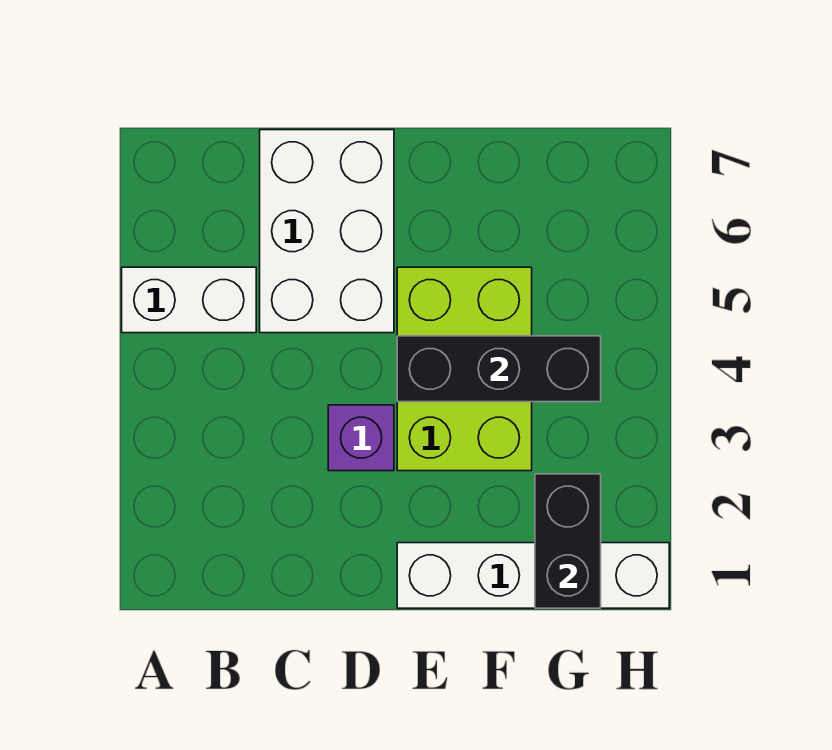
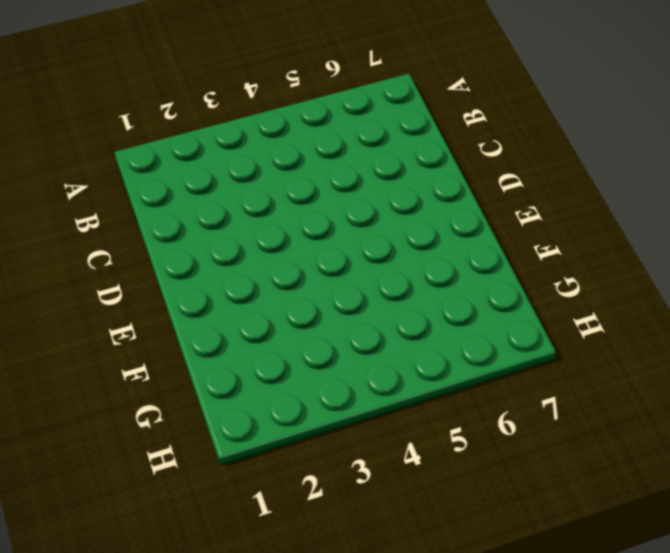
none -> white brick A5:B5 level 1
none -> white brick C5:D7 level 1

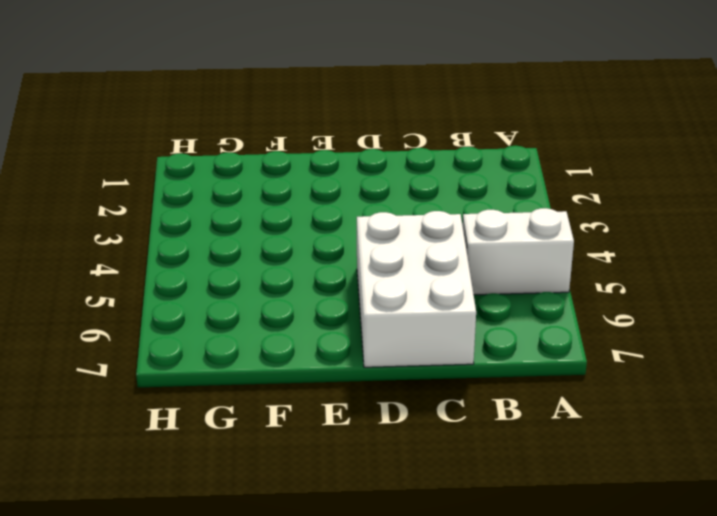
none -> purple brick D3 level 1
none -> white brick E1:H1 level 1

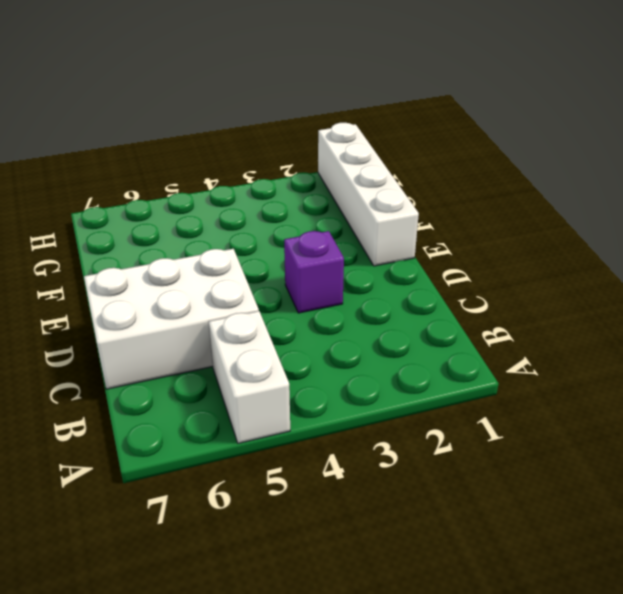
none -> lime brick E3:F5 level 1
none -> black brick E4:G4 level 2

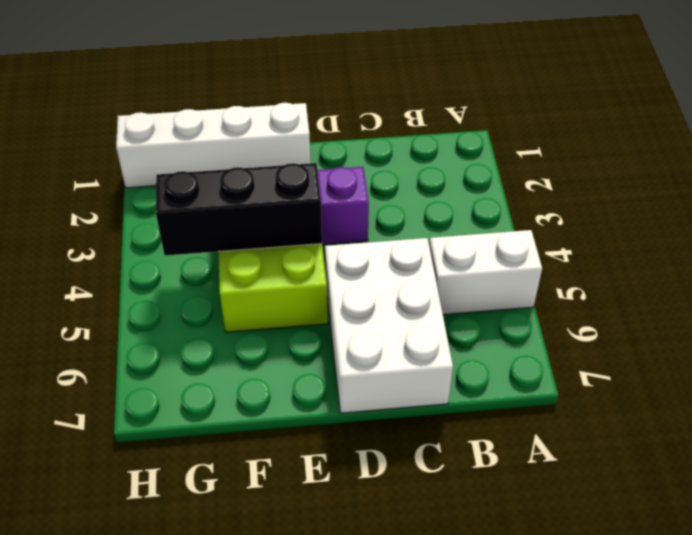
none -> black brick G1:G2 level 2

